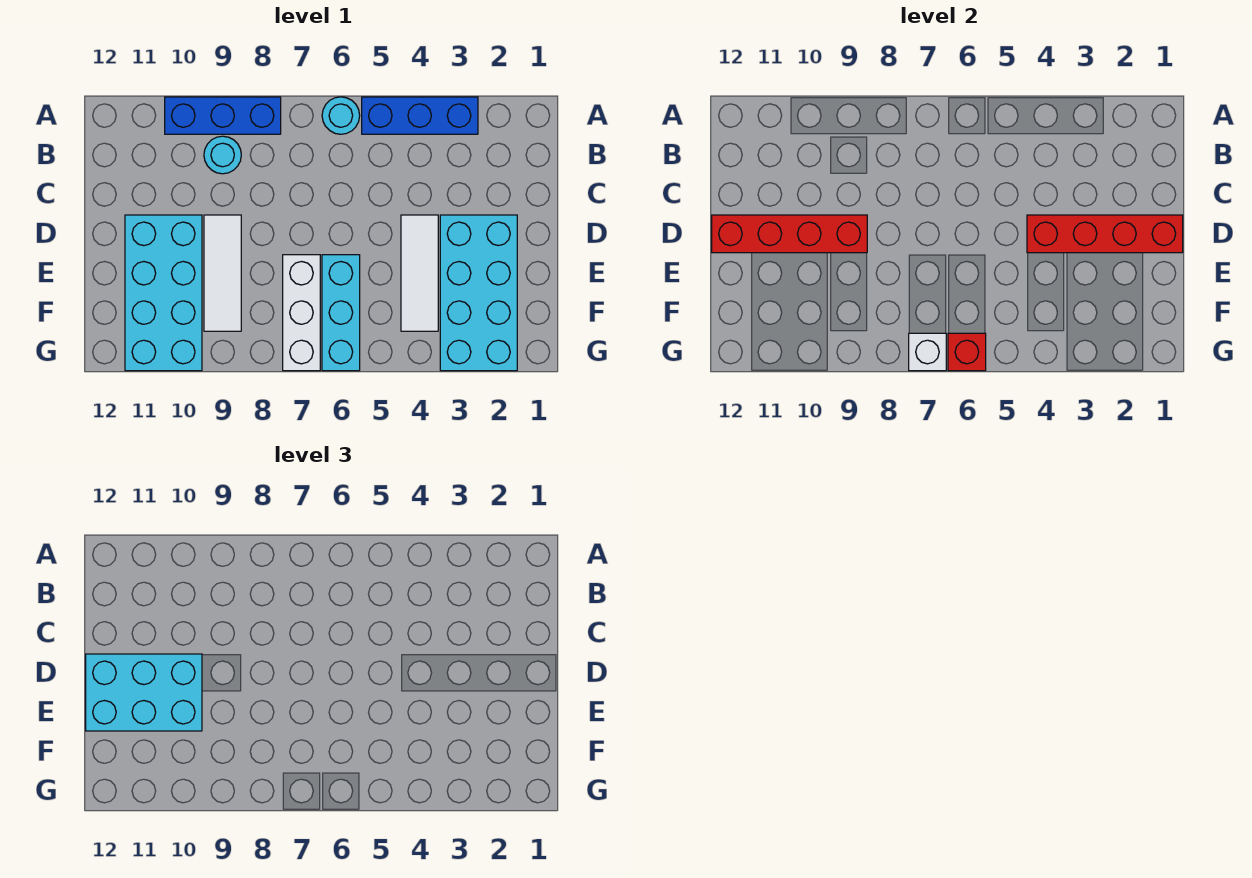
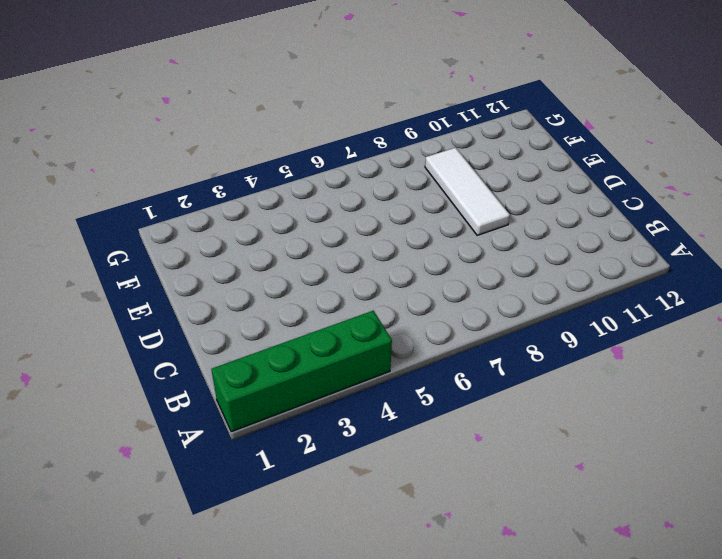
green brick A1:A4 level 1 -> blue brick A3:A5 level 1
none -> cyan round brick A6 level 1
none -> blue brick A8:A10 level 1
none -> cyan round brick B9 level 1

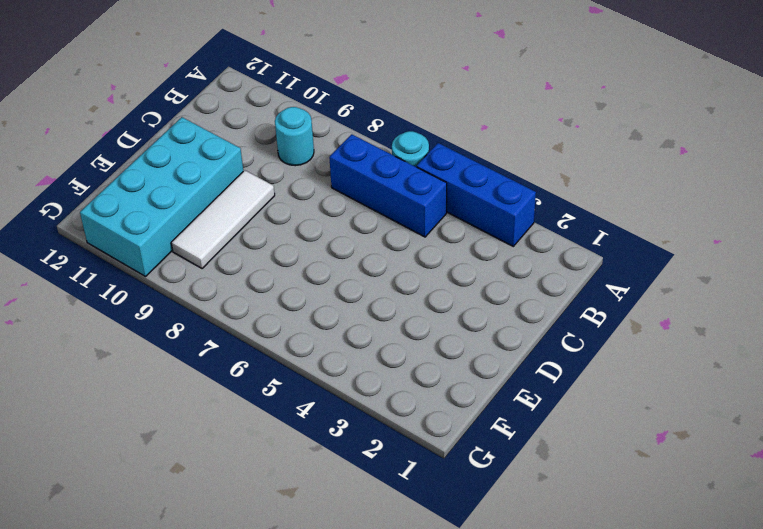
blue brick B5:B7 level 1 -> blue brick A8:A10 level 1
none -> cyan brick D2:G3 level 1
none -> white tile D4:F4 level 1
none -> cyan brick E6:G6 level 1

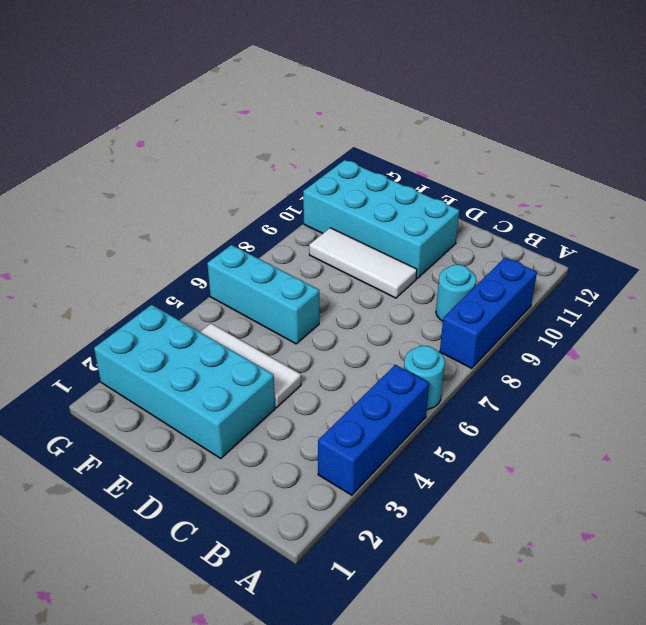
none -> white brick E7:G7 level 1
none -> red brick D1:D4 level 2
none -> red brick D9:D12 level 2

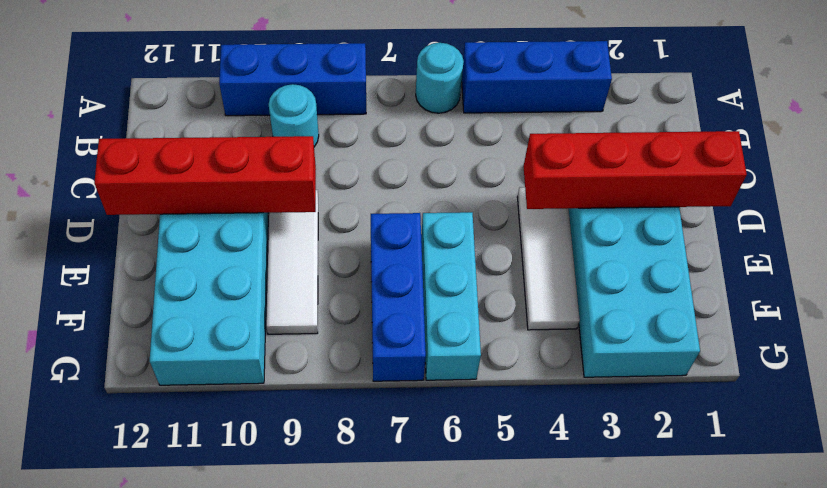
blue brick E7:G7 level 1 -> white brick E7:G7 level 1
none -> red brick G6 level 2
none -> white brick G7 level 2
none -> cyan brick D10:E12 level 3

